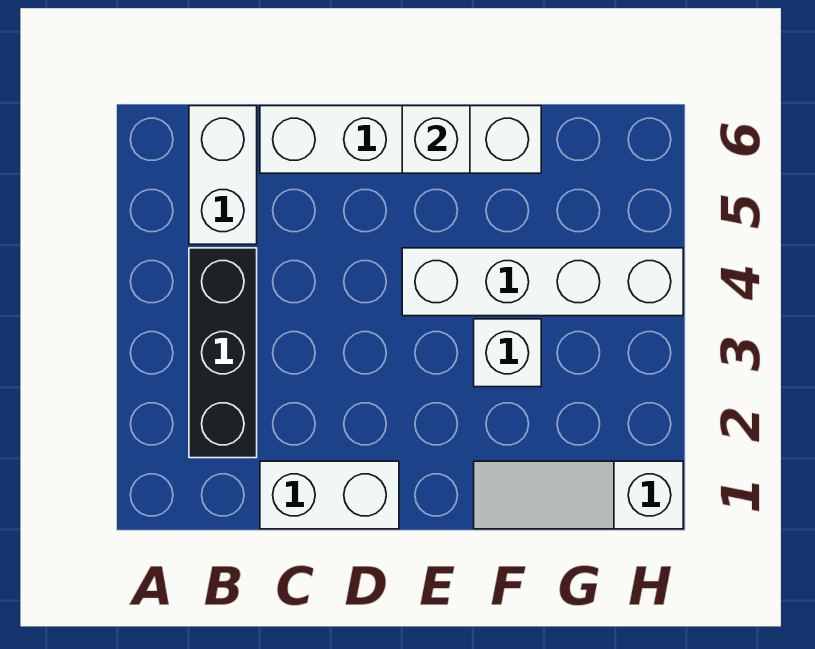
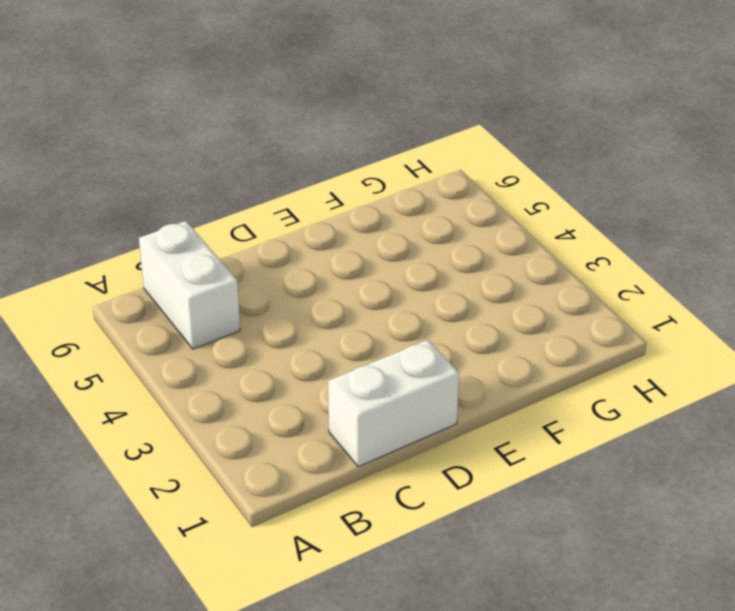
none -> black brick B2:B4 level 1
none -> white brick C6:F6 level 1

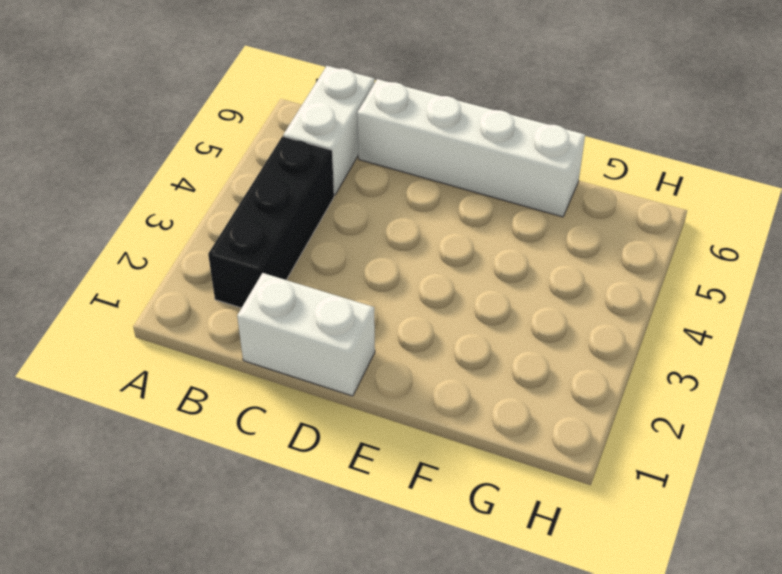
none -> white brick E4:H4 level 1
none -> white slope F1:H1 level 1 top H

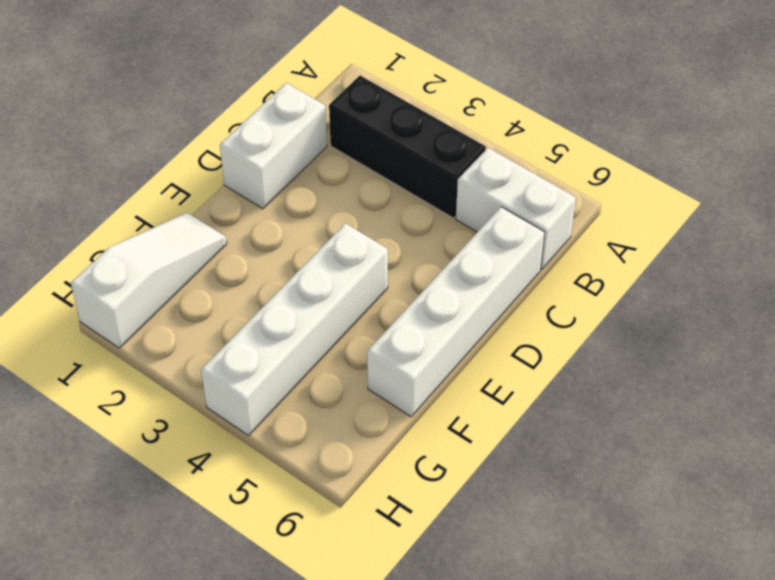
none -> white brick F3 level 1
none -> white brick E6 level 2

